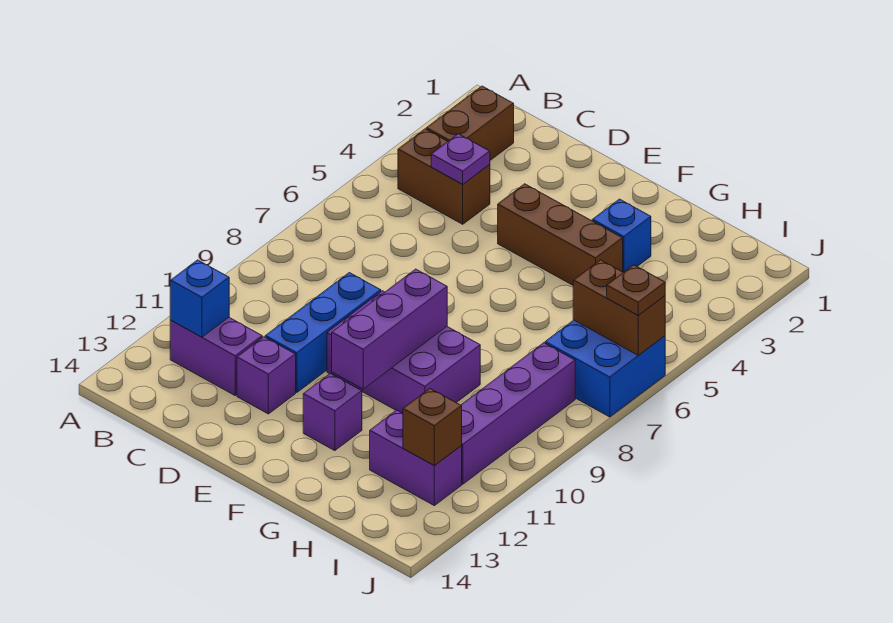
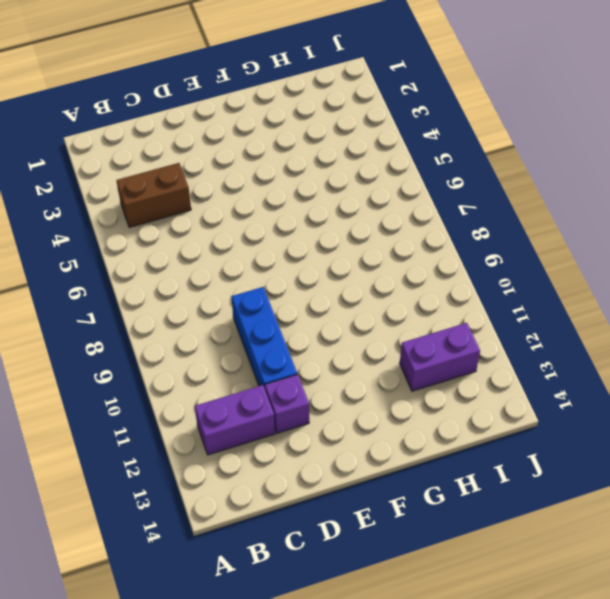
none -> brown brick B2:B3 level 1
none -> brown brick E4:G4 level 1
none -> purple brick E9:G10 level 1

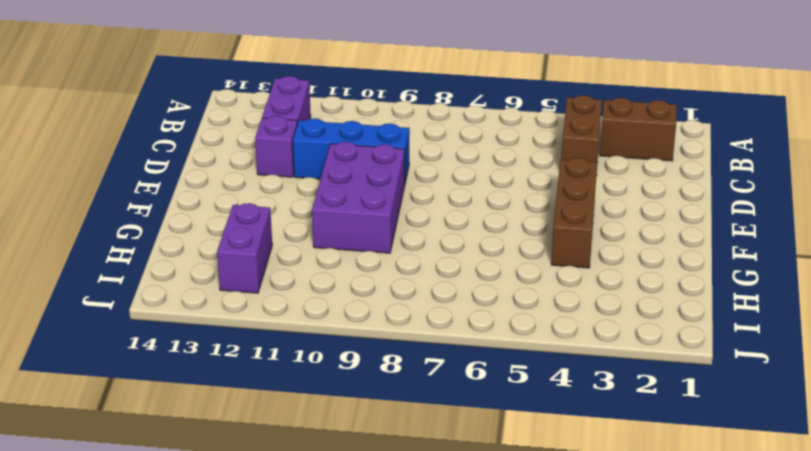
none -> purple brick F12 level 1
none -> blue brick G3 level 1
none -> blue brick I6:J7 level 1

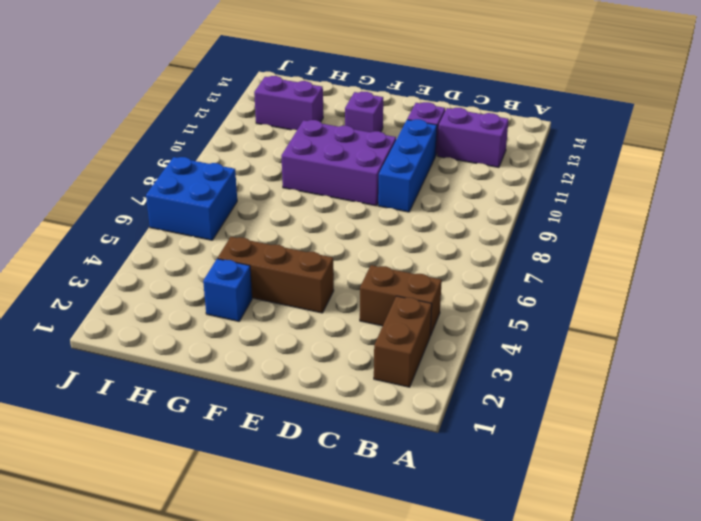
none -> purple brick I8:I11 level 1
none -> blue brick B12 level 2
none -> purple plate C4 level 2

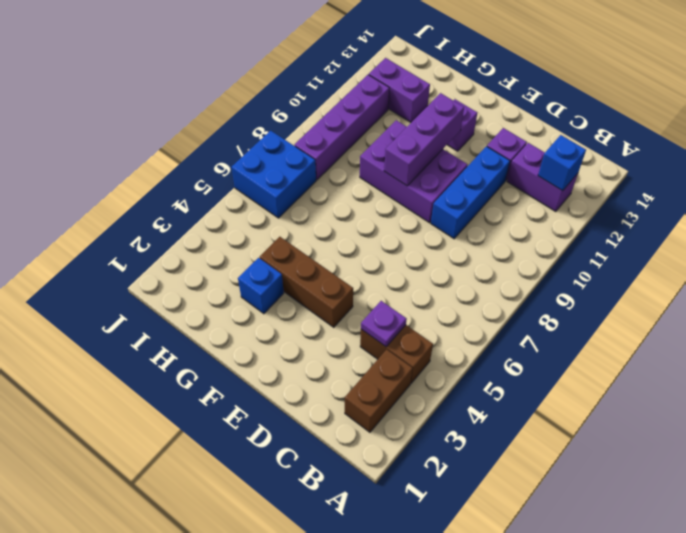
none -> brown brick I6:J6 level 2
none -> brown brick I12 level 2
none -> brown plate J6 level 3

